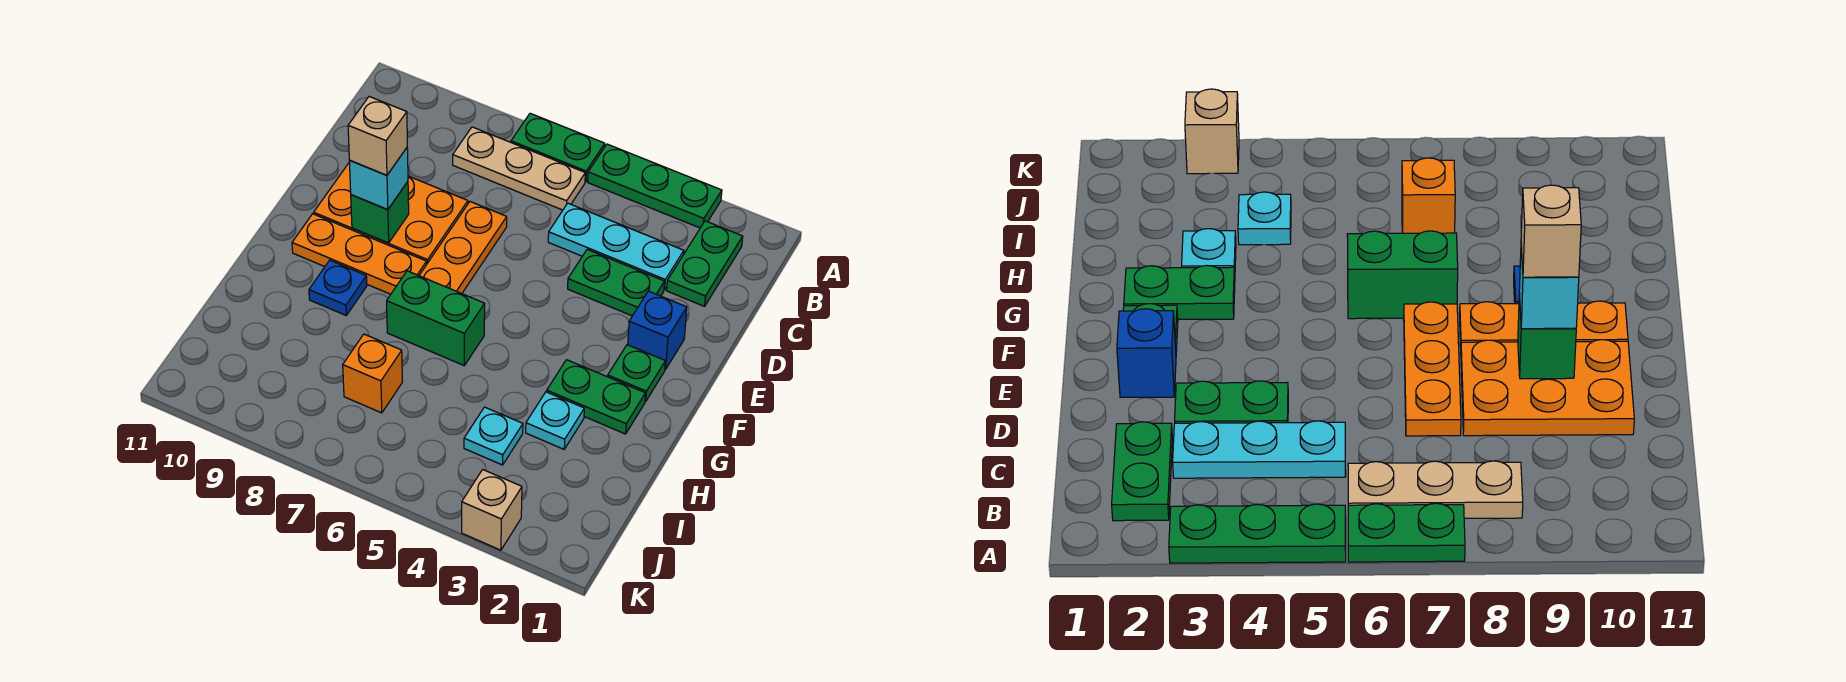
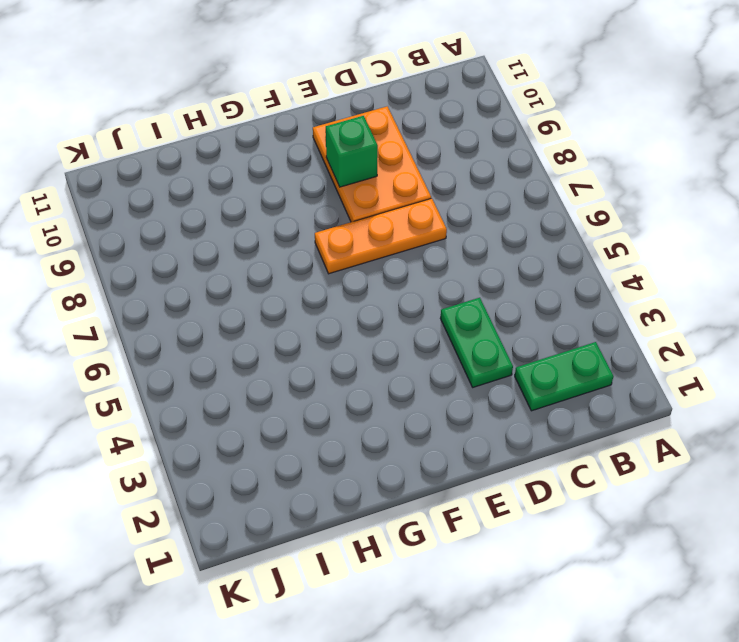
none -> green plate A3:A5 level 1
none -> green plate A6:A7 level 1
none -> tan plate B6:B8 level 1

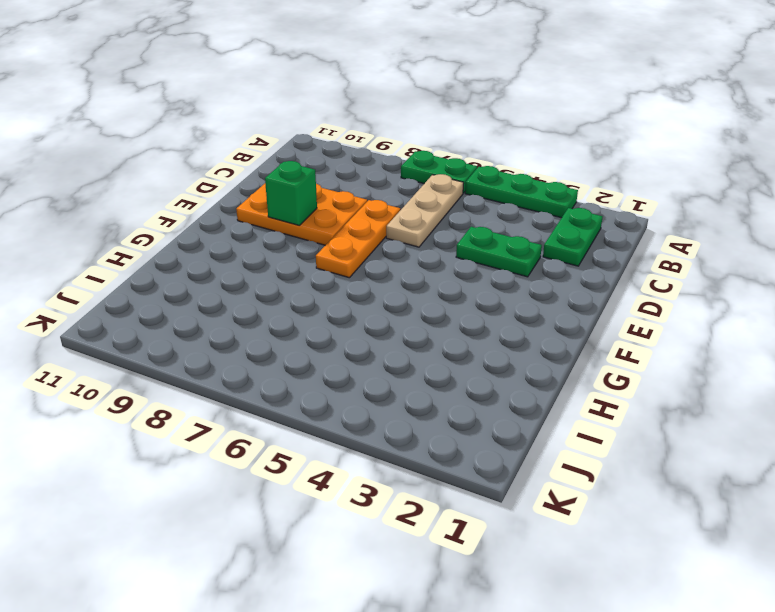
tan plate B6:D6 level 1 -> tan plate B6:B8 level 1
none -> cyan plate C3:C5 level 1
none -> blue brick E2 level 1
none -> green plate F2 level 1

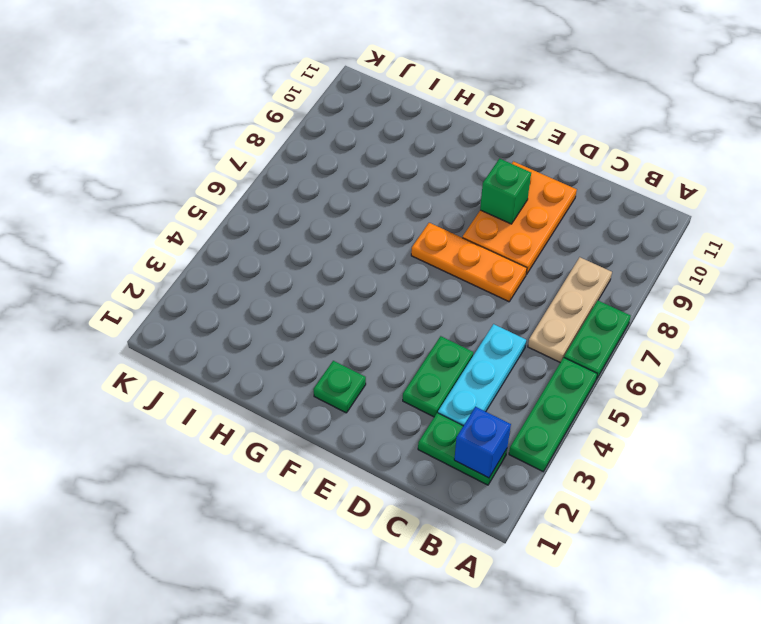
blue brick B2 level 2 -> blue brick E2 level 1
none -> orange plate F8:F10 level 1
none -> green plate G2:G3 level 1
none -> green brick G6:G7 level 1

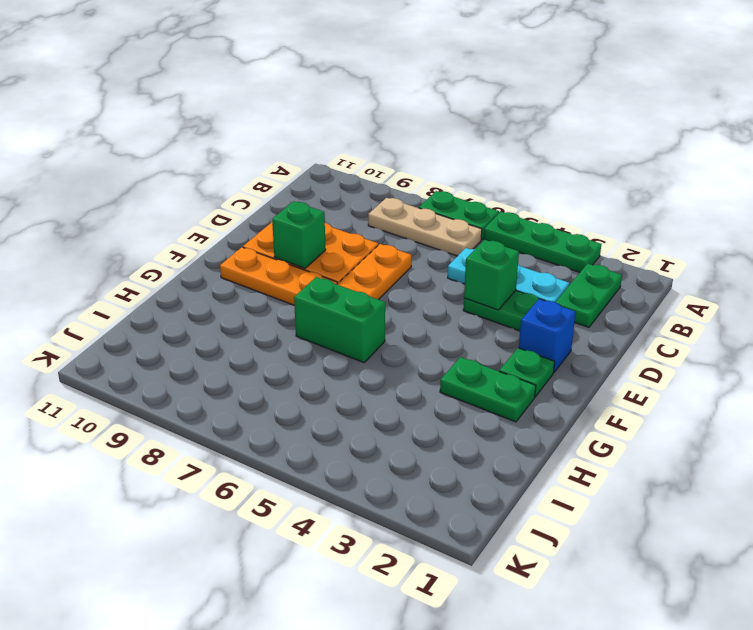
green brick D4 level 2 -> none
none -> blue plate G9 level 1
none -> cyan plate H3 level 1
none -> cyan plate I4 level 1

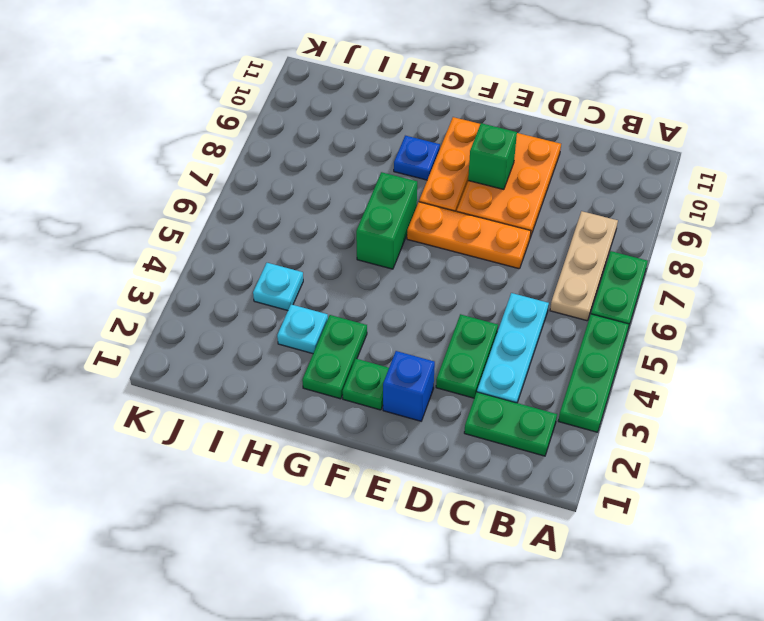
none -> orange brick I7 level 1
none -> tan brick K3 level 1
none -> cyan brick E9 level 3

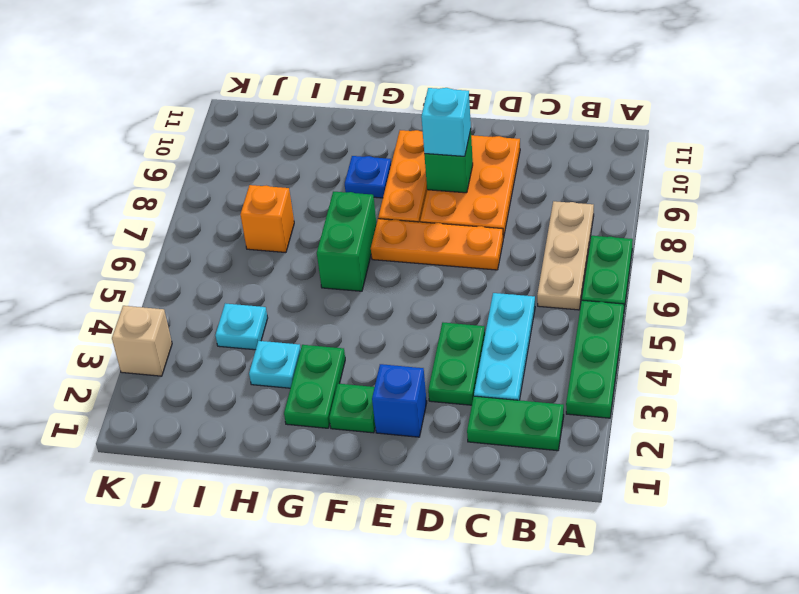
none -> tan brick E9 level 4

